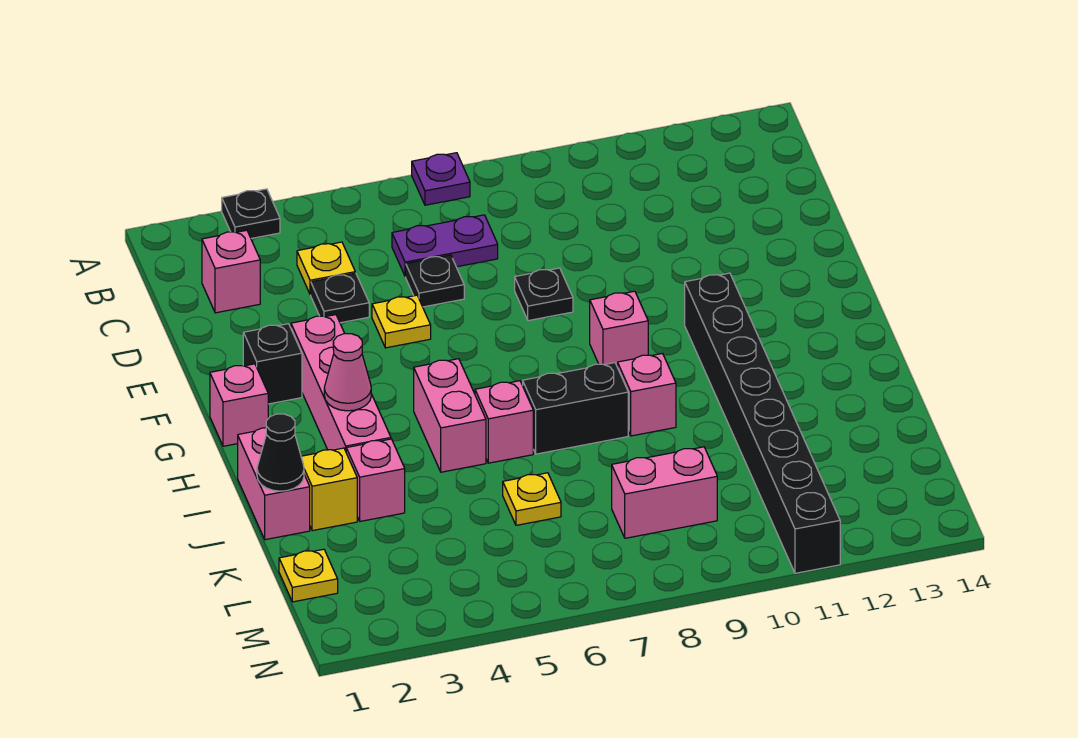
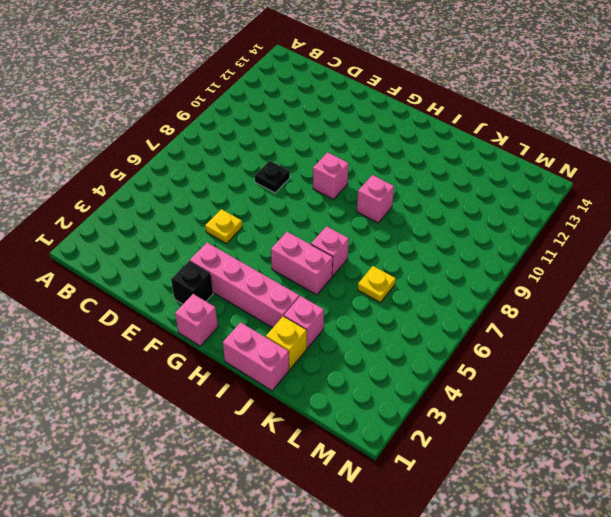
none -> black plate A3 level 1
none -> purple plate A7 level 1
none -> pink brick C2 level 1

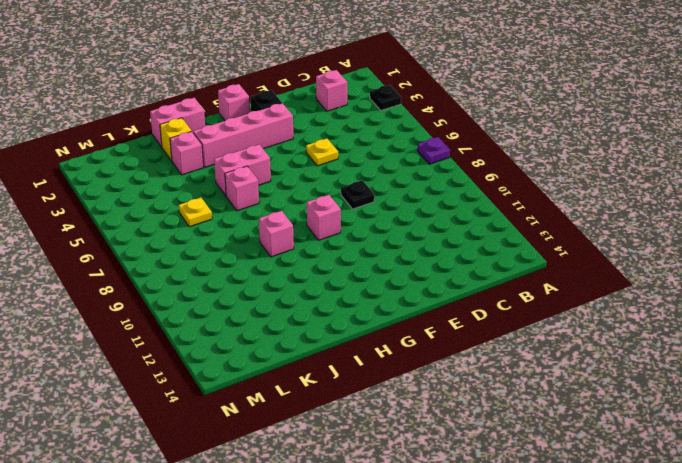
none -> yellow plate C4 level 1
none -> purple plate C6:C7 level 1
none -> black plate D4 level 1

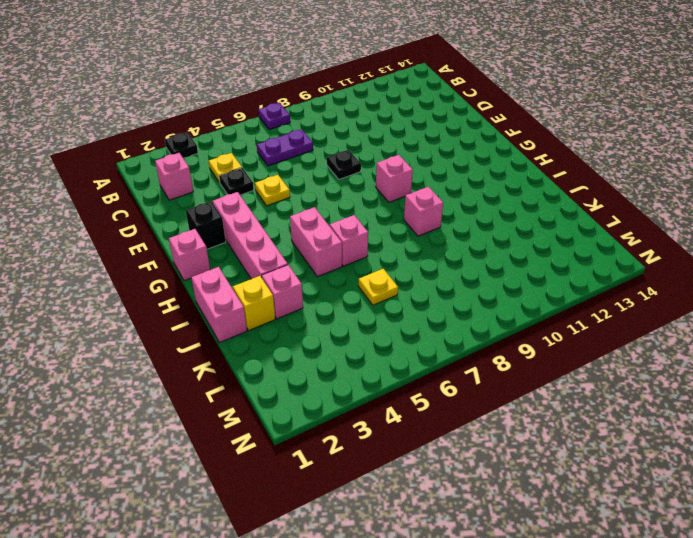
none -> black plate D6 level 1
none -> black brick G11:N11 level 1
none -> black brick I7:I8 level 1

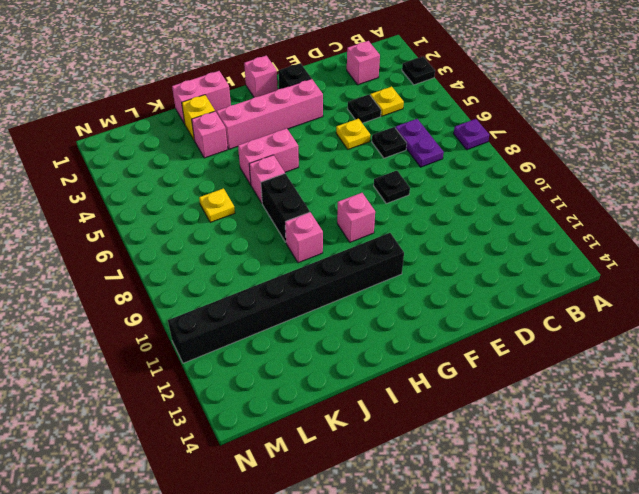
none -> yellow plate L1 level 1
none -> pink brick L8:L9 level 1
none -> pink cone H3 level 2

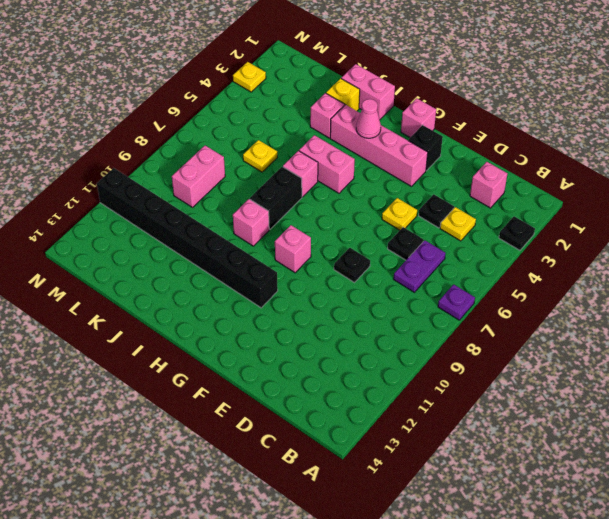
yellow plate N3 level 1 -> yellow plate L1 level 1
none -> black cone J1 level 2

